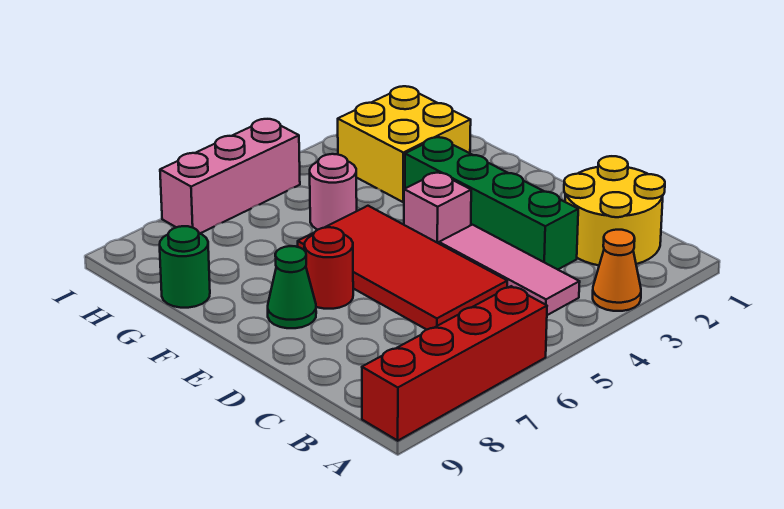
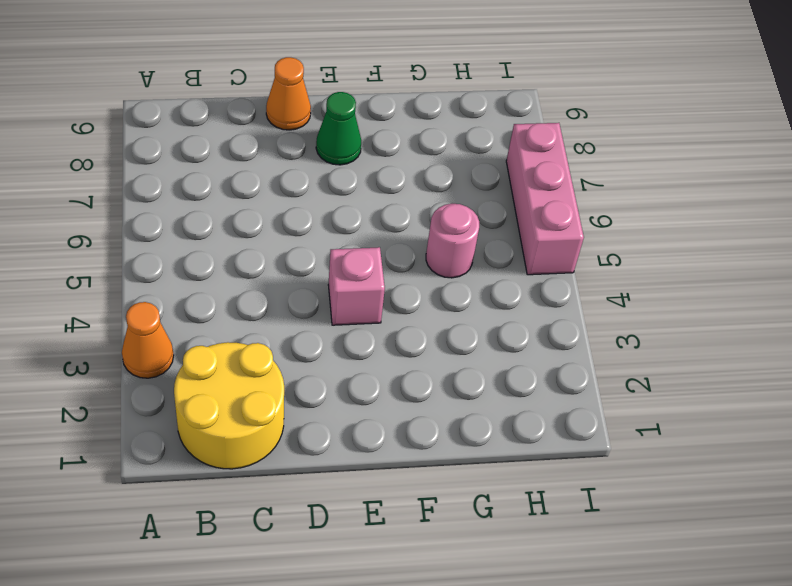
orange cone D9 level 1 -> none
none -> red brick A6:A9 level 1
none -> pink tile B4:D4 level 1
none -> green brick C3:F3 level 1

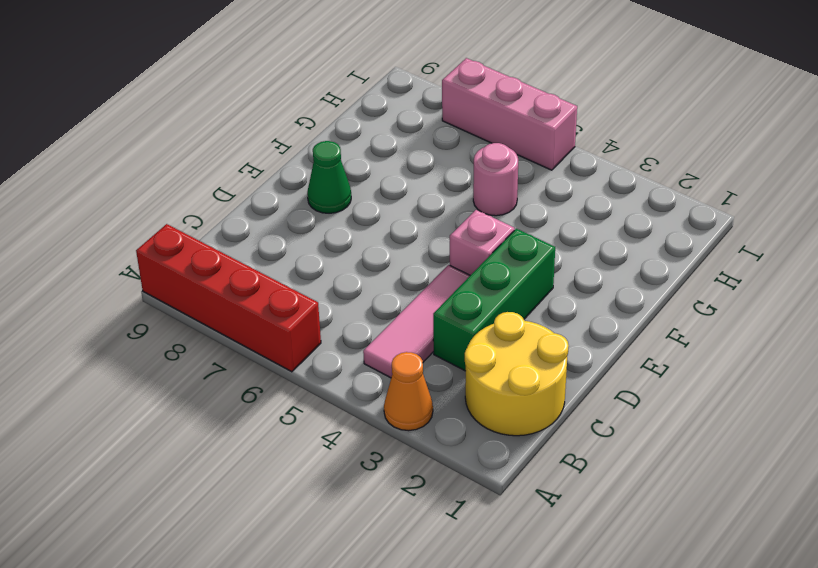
green brick C3:E3 level 1 -> green brick C3:F3 level 1
none -> red tile C5:F6 level 1
none -> red round brick E7 level 1
none -> yellow brick G2:H3 level 1

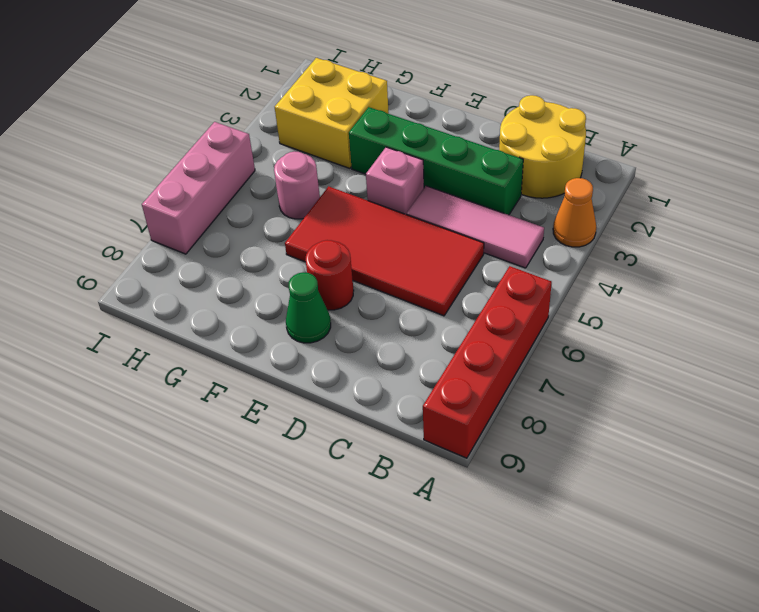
none -> green round brick G9 level 1

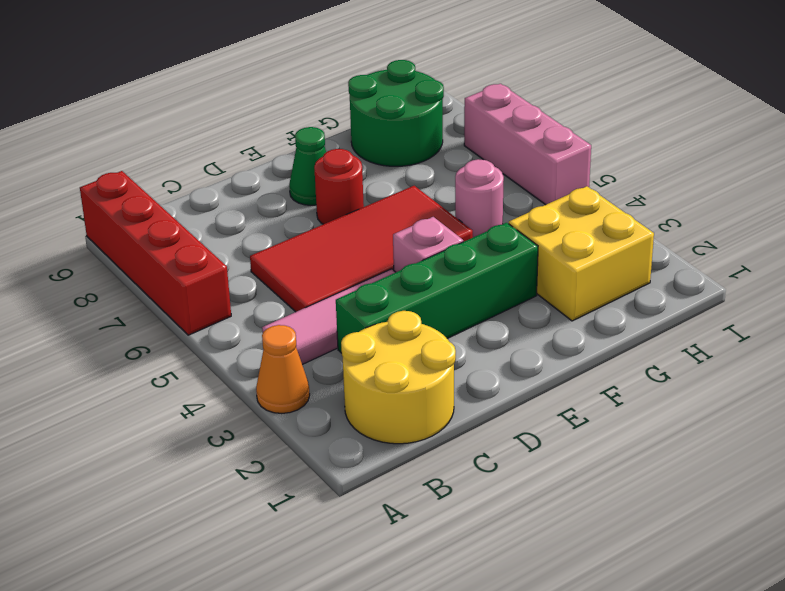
green round brick G8:H9 level 1 -> green round brick G9 level 1

